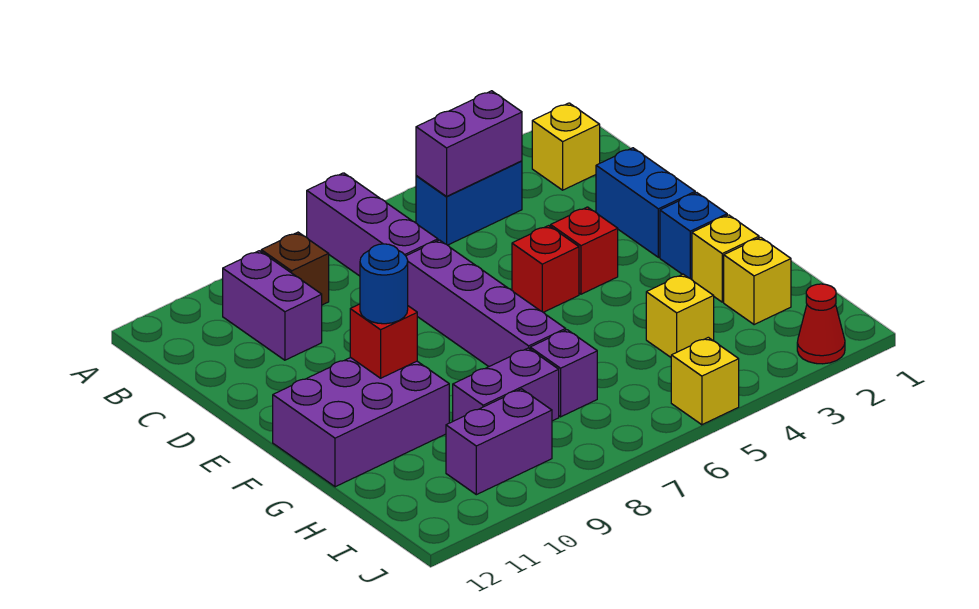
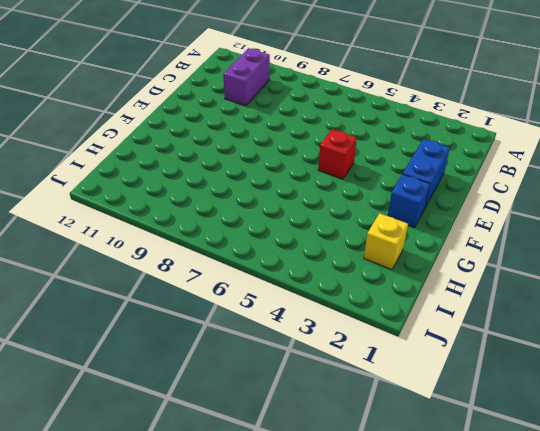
none -> purple brick A7:C7 level 1
none -> yellow brick B2 level 1
none -> blue brick B4:B5 level 1

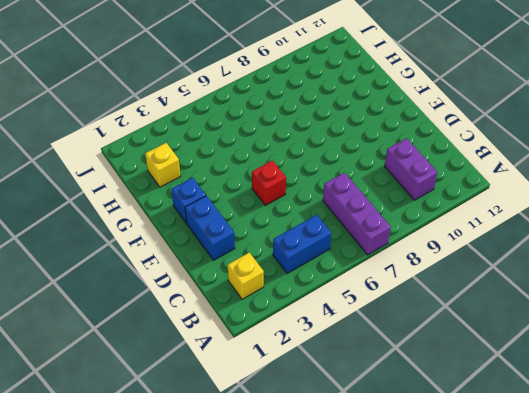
none -> brown brick B9 level 1
none -> purple brick D7:G7 level 1
none -> red brick E4 level 1

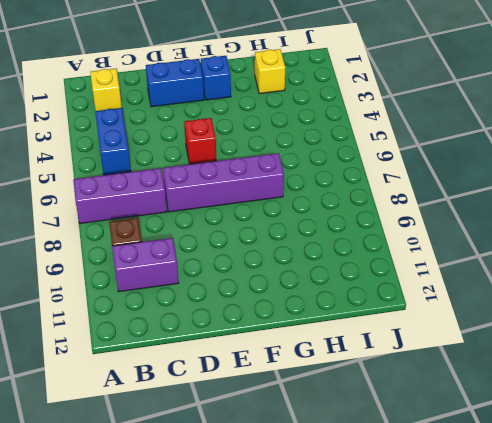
none -> red brick E4 level 1
none -> purple brick F10:G12 level 1
none -> yellow brick G2 level 1

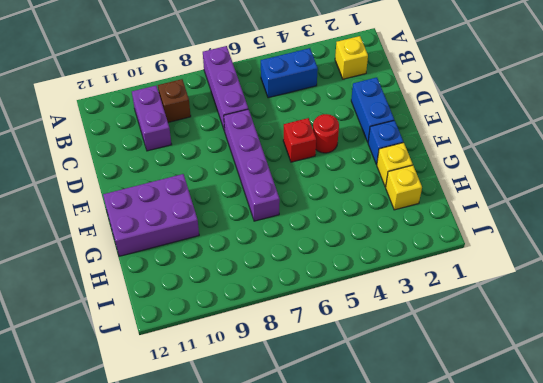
red round brick E4 level 1 -> red brick E4 level 1
none -> yellow brick H4 level 1
none -> purple brick H7 level 1
none -> purple brick H8:H9 level 1

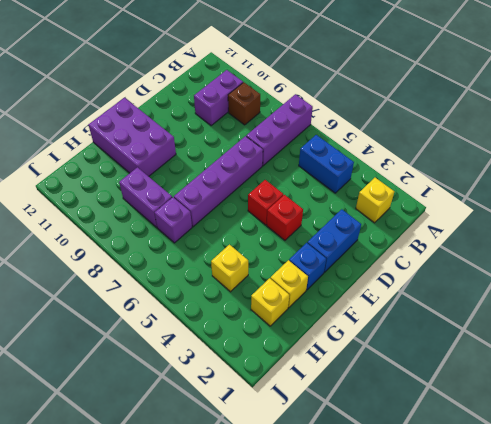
none -> purple brick I9:I10 level 1
none -> red cone J2 level 1
none -> yellow brick J5 level 1

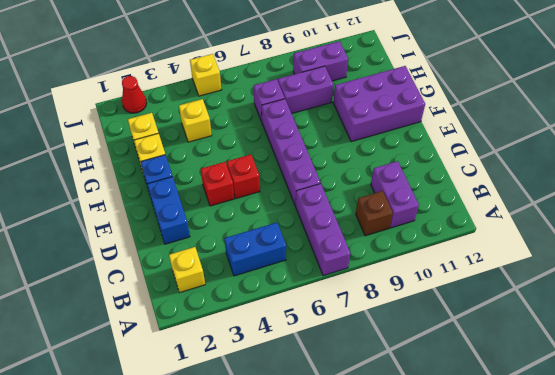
none -> purple brick B4:B5 level 2
none -> red brick F10 level 2
none -> blue round brick F10 level 3

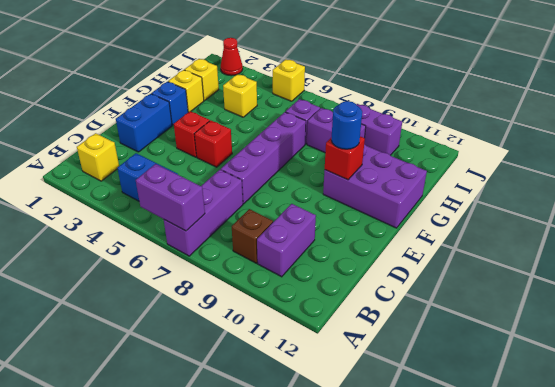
purple brick A6:A7 level 2 -> purple brick B4:B5 level 2

